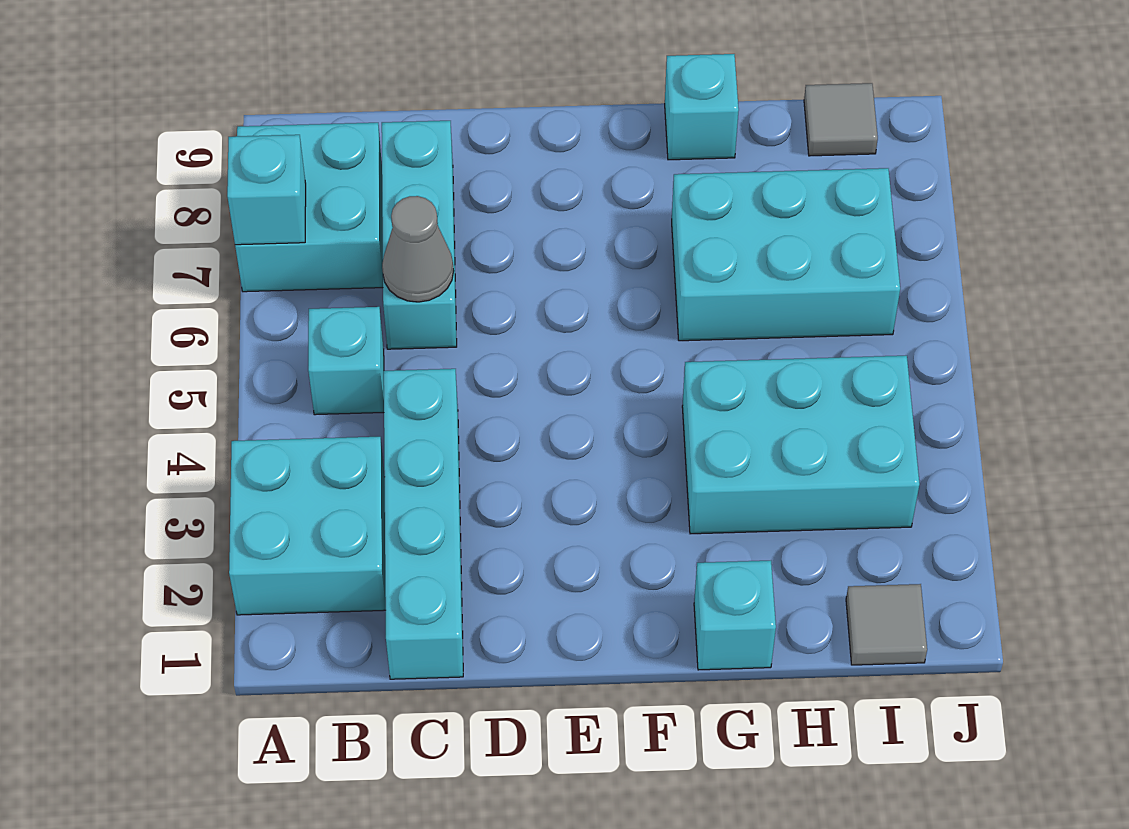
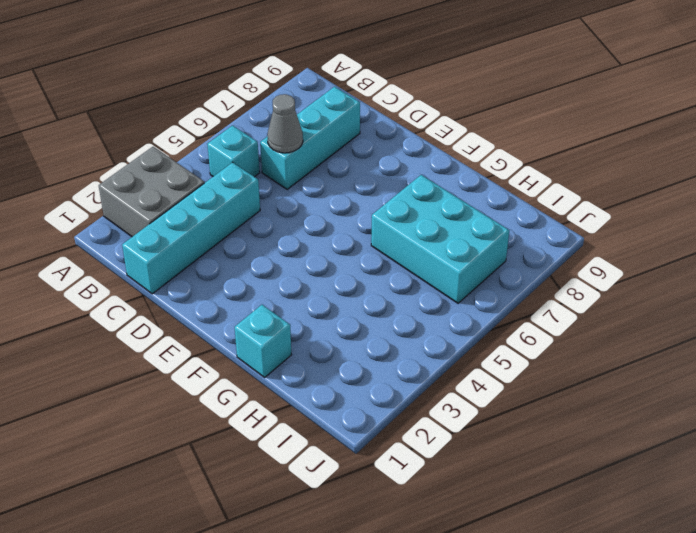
grey brick A2:B3 level 1 -> cyan brick A2:B3 level 1
none -> cyan brick A7:B8 level 1
none -> cyan brick G3:I4 level 1
none -> cyan brick G9 level 1

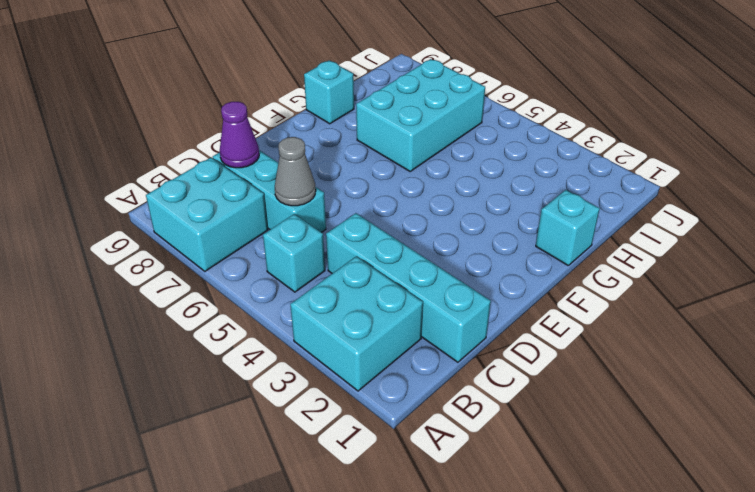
purple cone C8 level 2 -> none
none -> cyan brick G3:I4 level 1
none -> grey tile I1 level 1
none -> grey tile I9 level 1

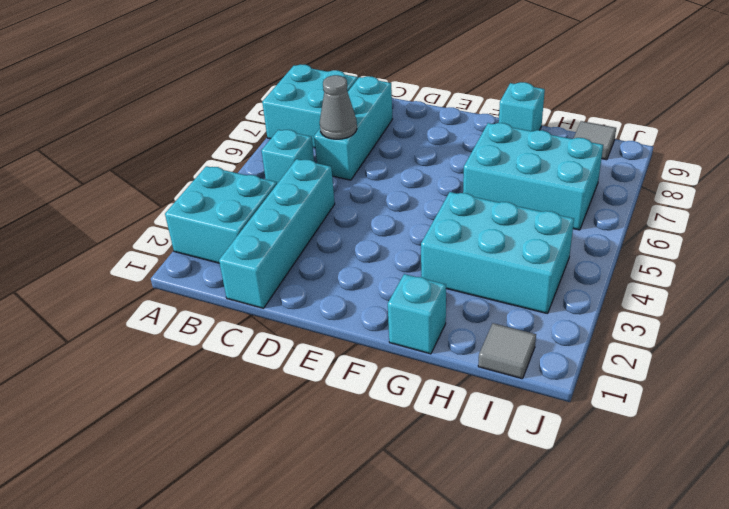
none -> cyan brick A7 level 2

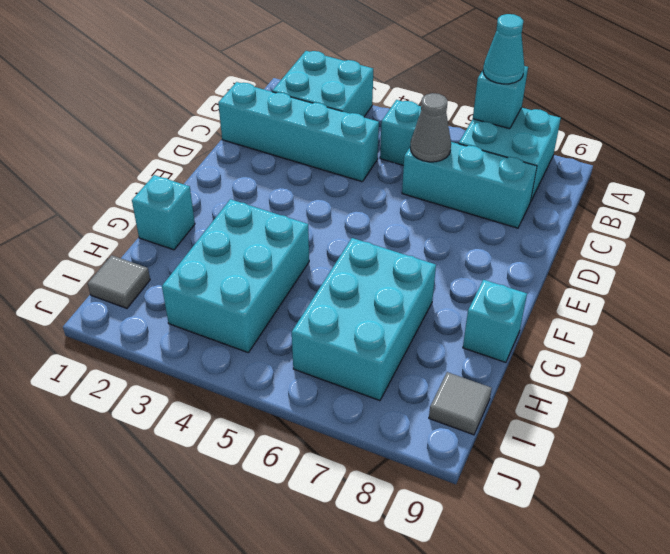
cyan cone A7 level 3 -> none

